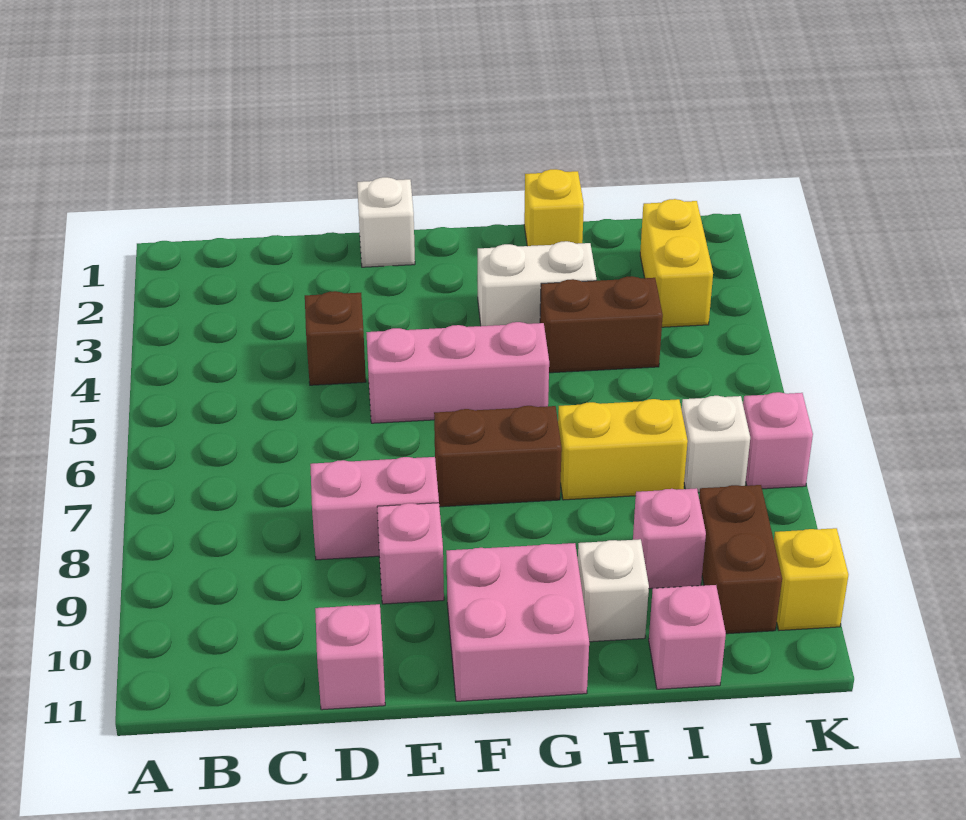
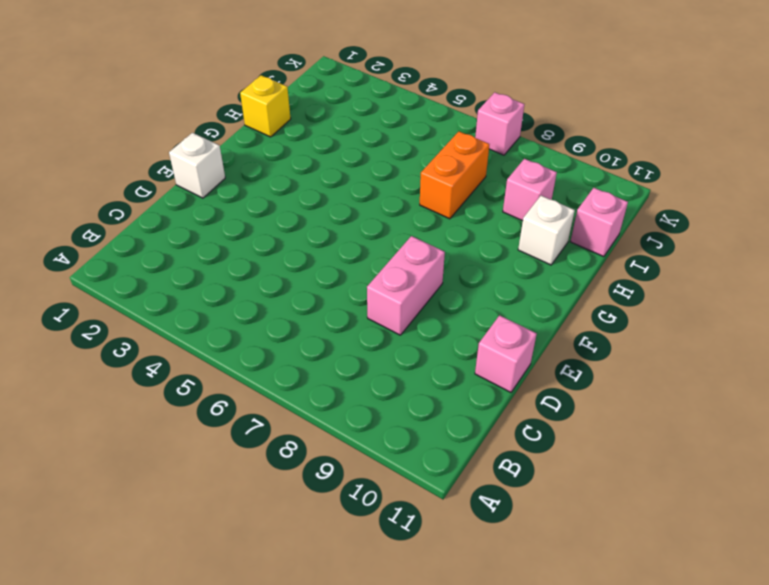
orange brick H7:I7 level 1 -> yellow brick H7:I7 level 1
none -> brown brick D4 level 1
none -> pink brick E5:G5 level 1
none -> pink brick E9 level 1

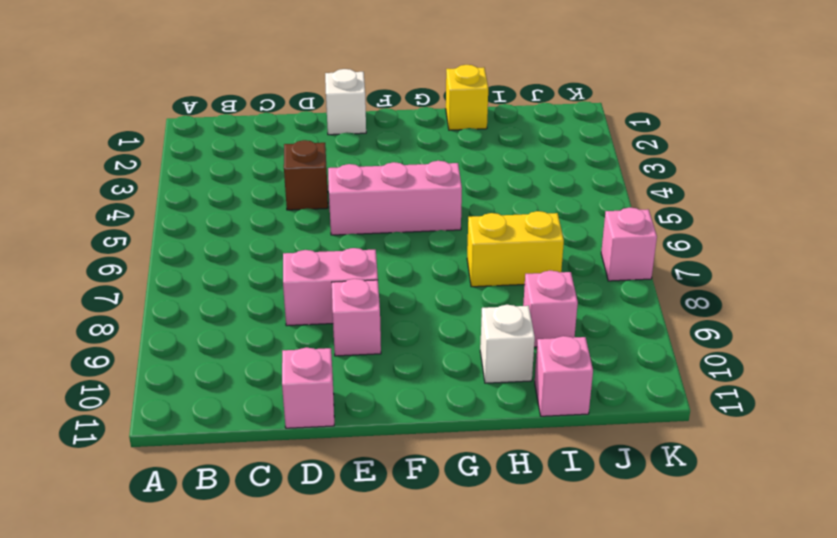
none -> brown brick F7:G7 level 1
none -> pink brick F10:G11 level 1
none -> white brick G3:H3 level 1

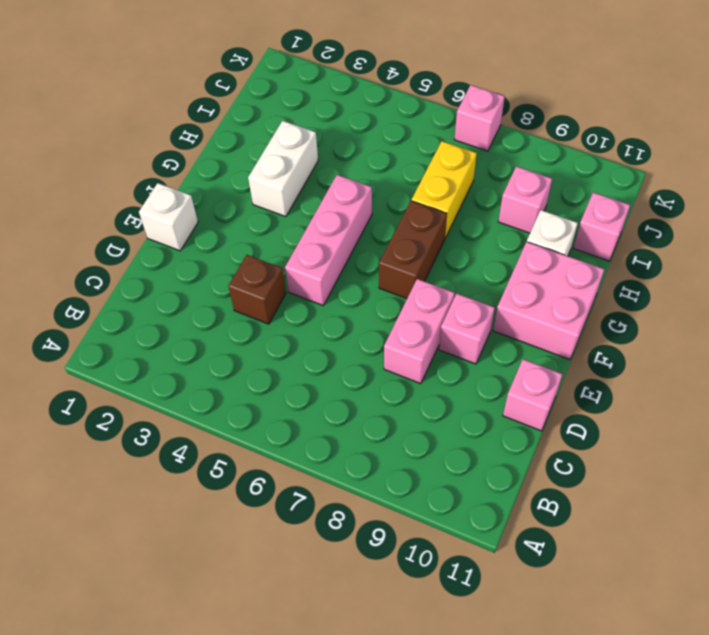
none -> yellow brick H1 level 1
none -> brown brick H4:I4 level 1
none -> yellow brick J2:J3 level 1

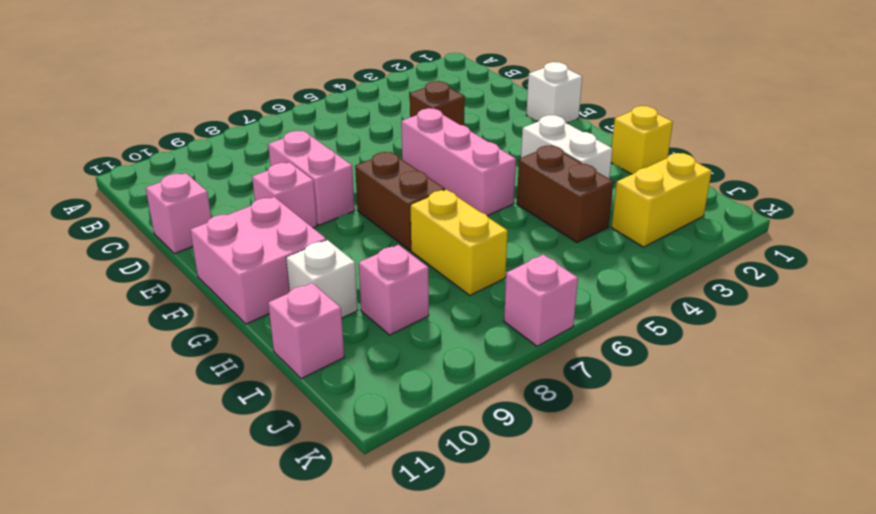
none -> white brick J7 level 1
none -> brown brick J9:J10 level 1
none -> yellow brick K10 level 1

